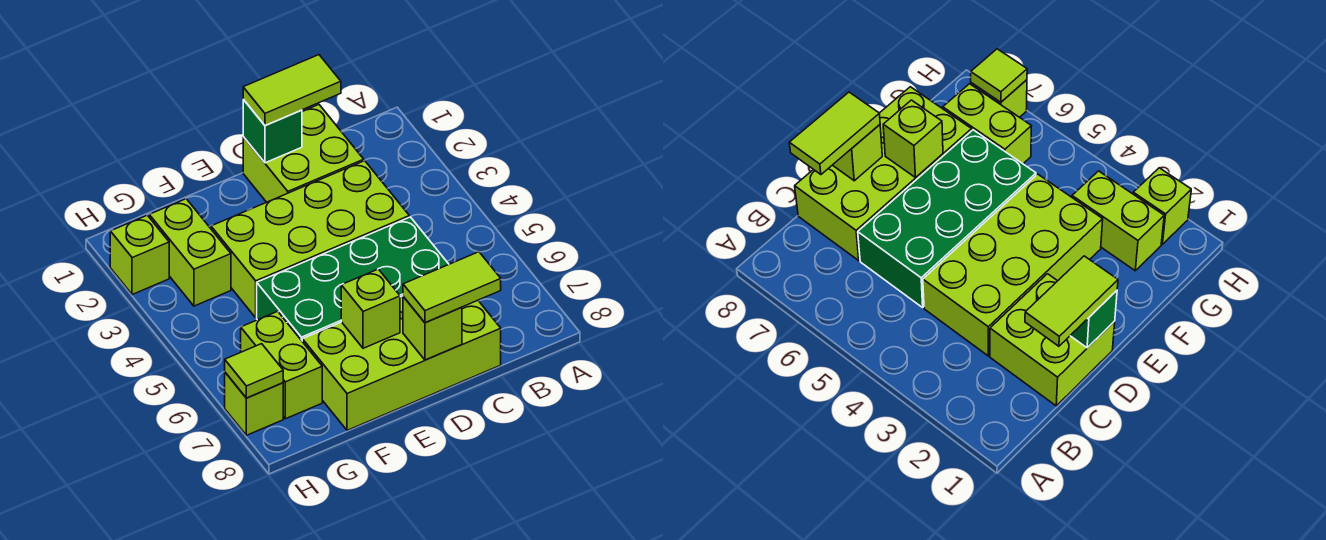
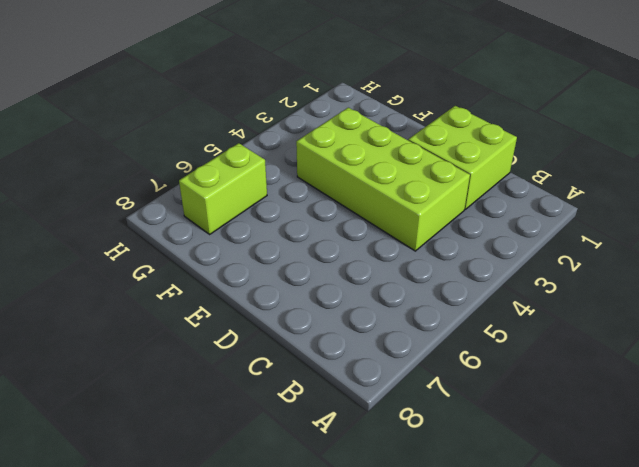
none -> green brick C5:F6 level 1
none -> lime brick C7:F8 level 1
none -> lime brick G2:G3 level 1

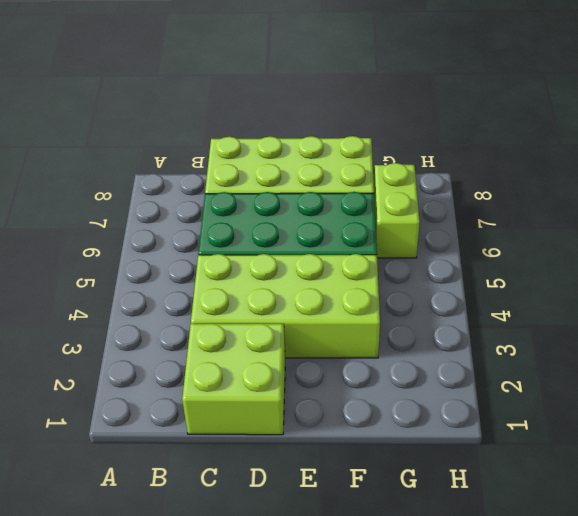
none -> lime brick G2:G3 level 1
none -> lime brick H2 level 1
none -> lime brick H7 level 1

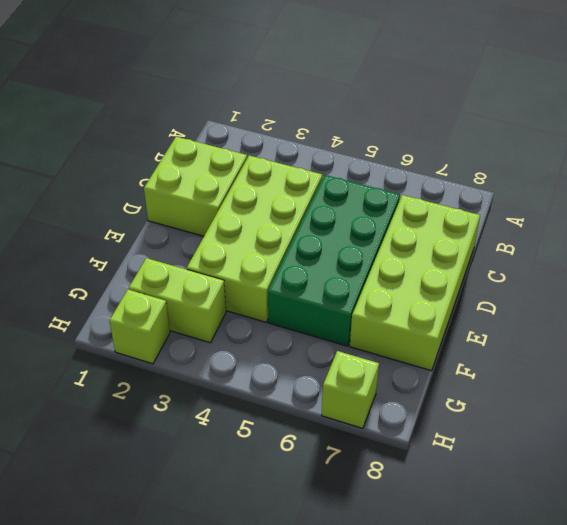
none -> lime brick G6:G7 level 1
none -> green brick D1 level 2
none -> lime brick D8 level 2

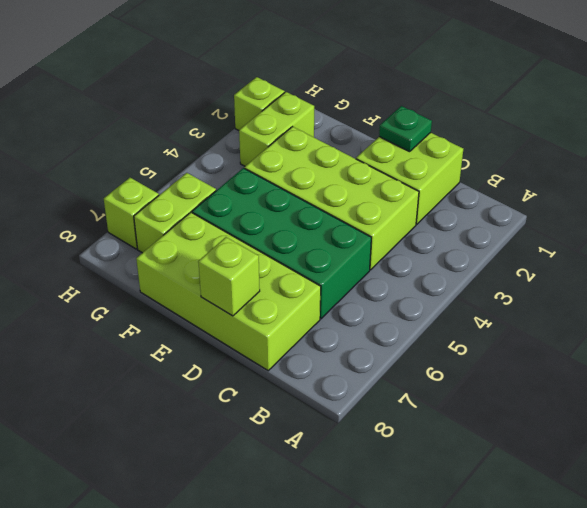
green plate D1 level 2 -> green brick D1 level 2
none -> lime brick E7 level 2
none -> lime tile H7 level 2
none -> lime tile C1:D1 level 3

